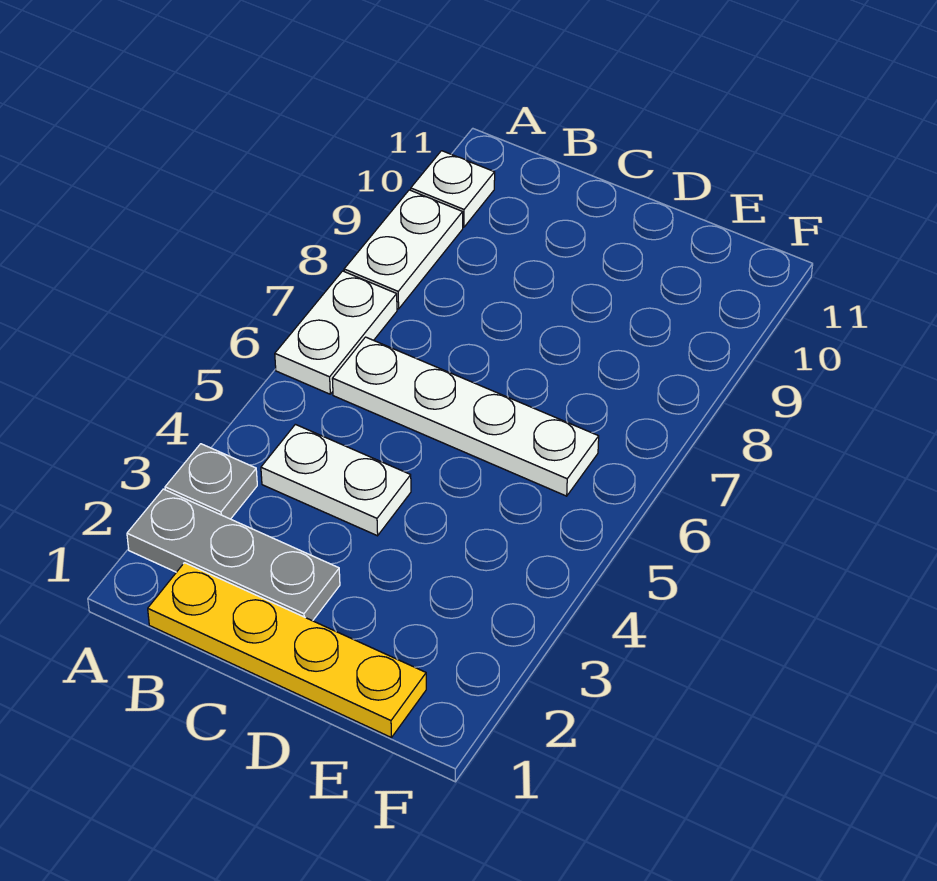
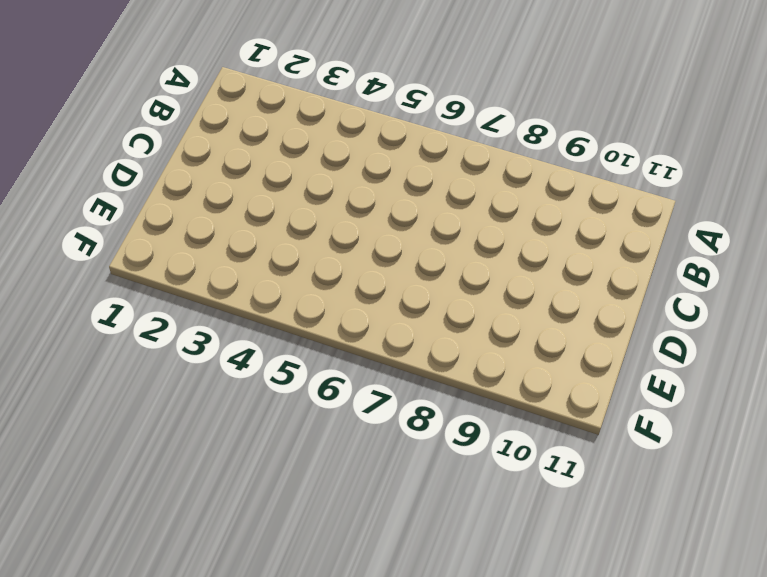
none -> grey plate A2:C2 level 1
none -> grey plate A3 level 1

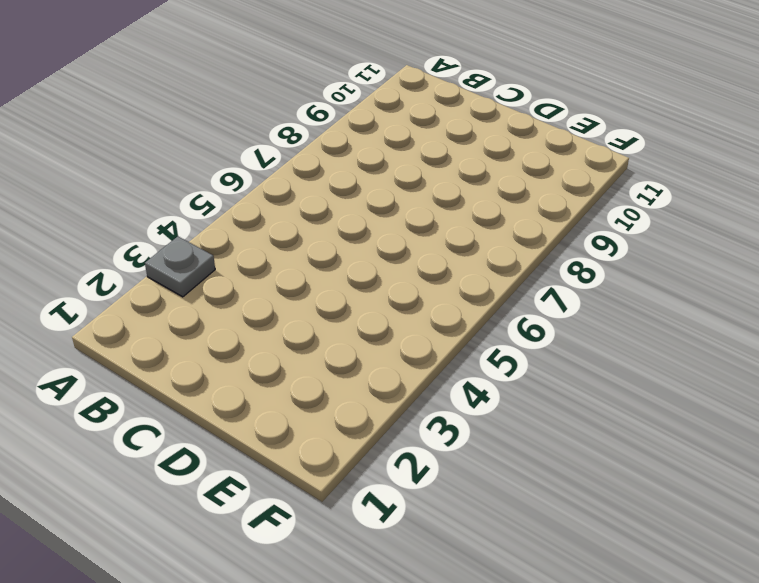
none -> grey plate A2:C2 level 1
none -> white plate A6:A7 level 1

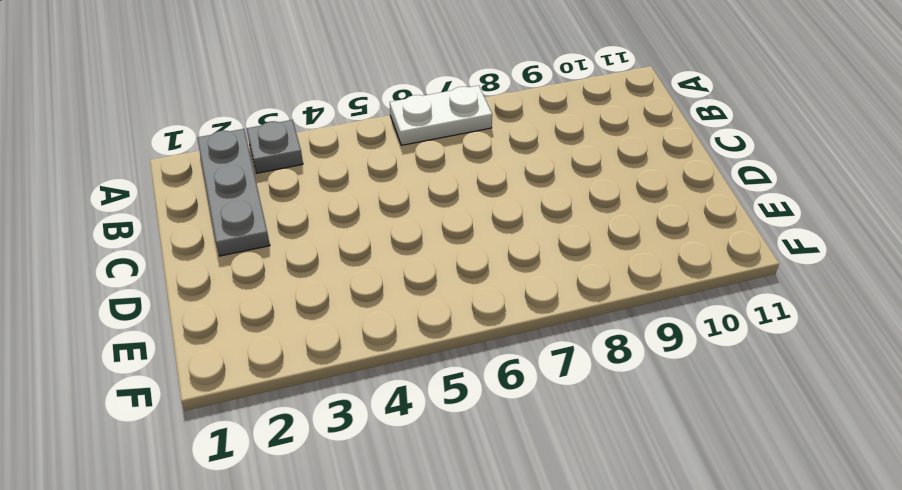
none -> white plate A8:A9 level 1
none -> white plate A10 level 1

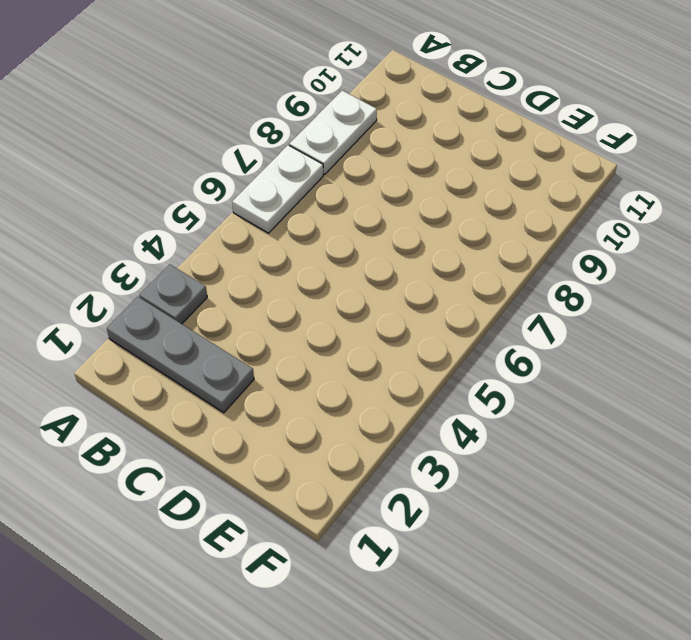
none -> white plate A10 level 1
none -> yellow plate B1:E1 level 1

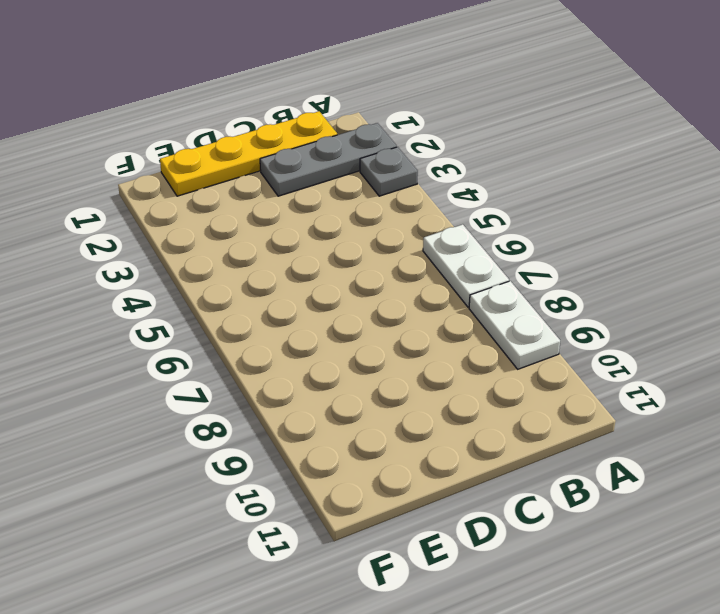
none -> white plate A10 level 1
none -> white plate B4:C4 level 1

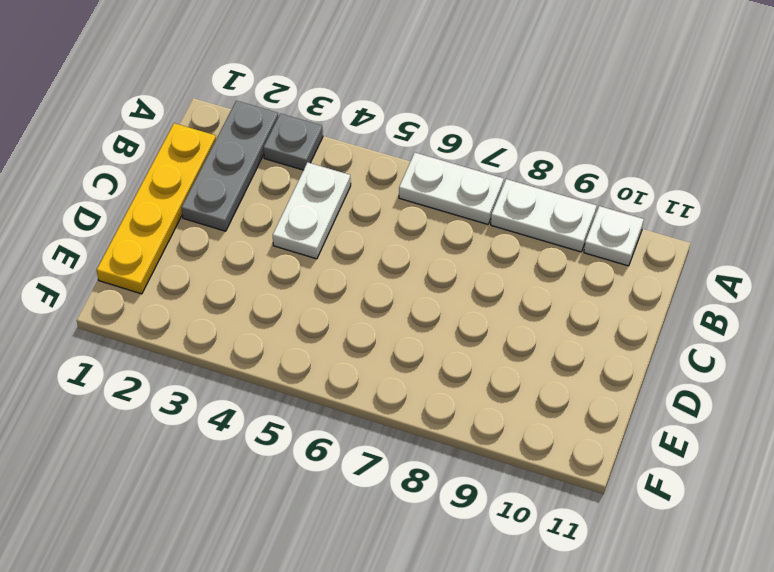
none -> white plate B6:E6 level 1

